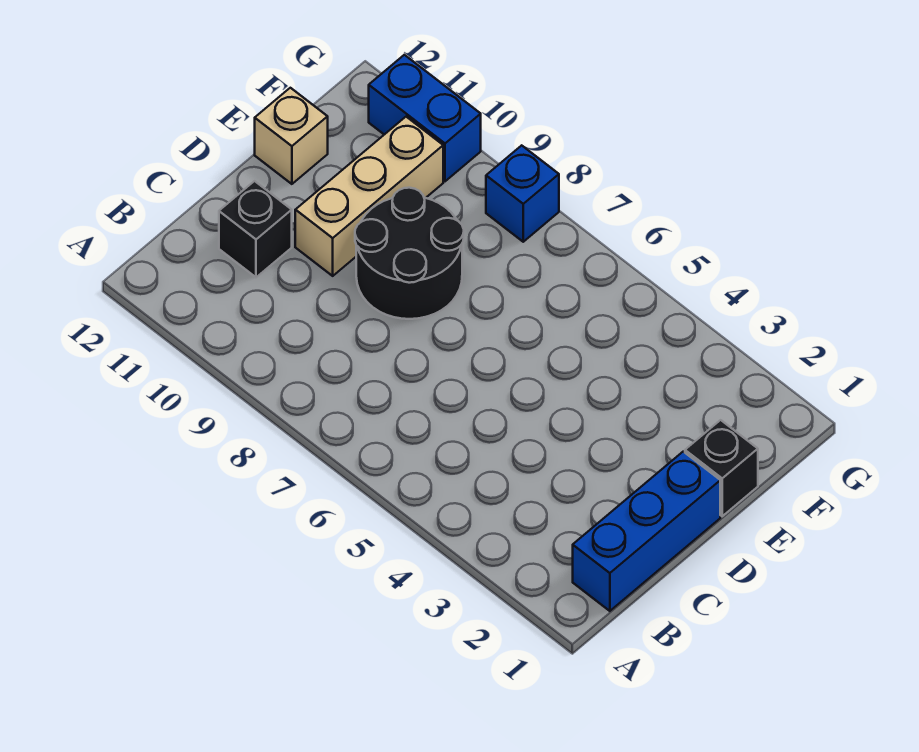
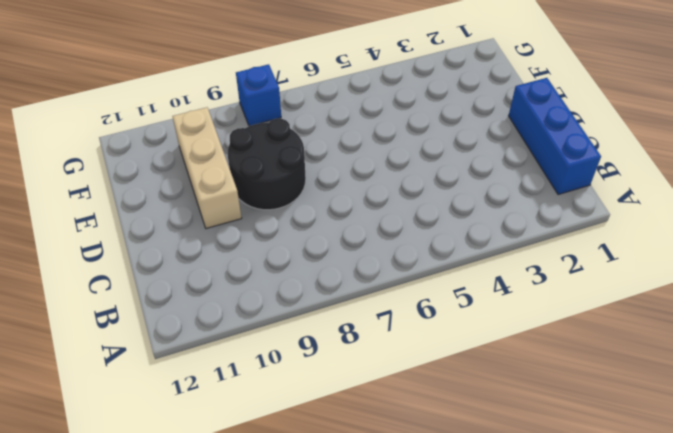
none -> black brick C11 level 1
none -> black brick E1 level 1

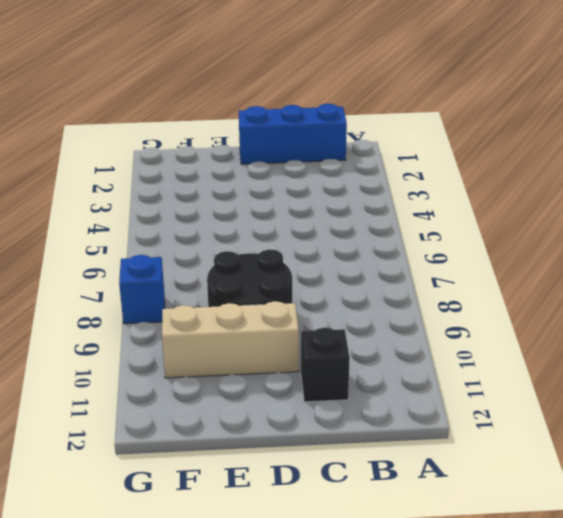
none -> black brick E1 level 1
none -> tan brick E12 level 1

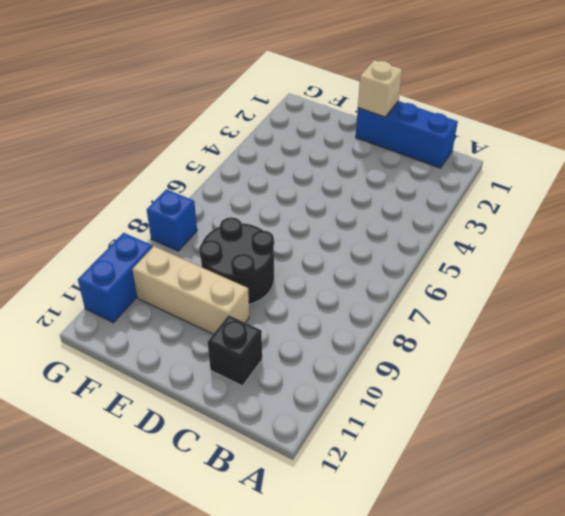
tan brick D1 level 2 -> tan brick E12 level 1
none -> black brick E1 level 1

